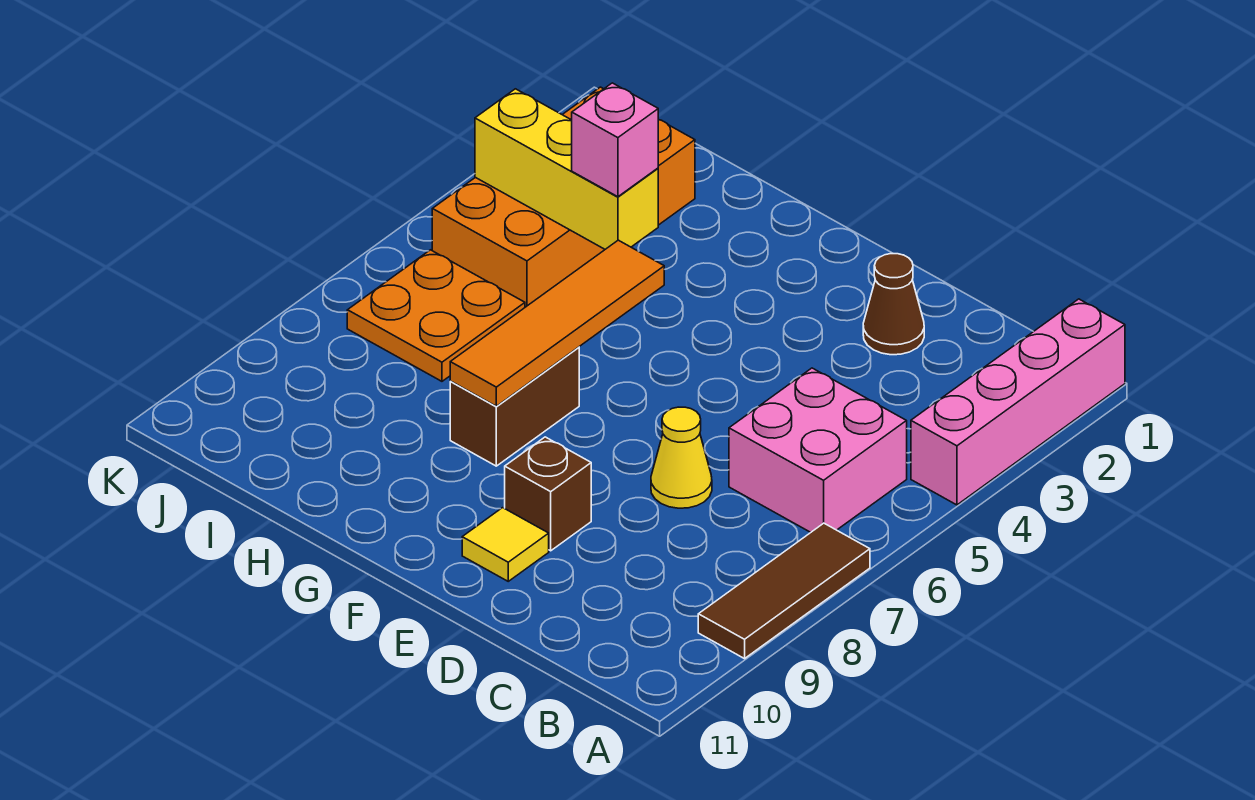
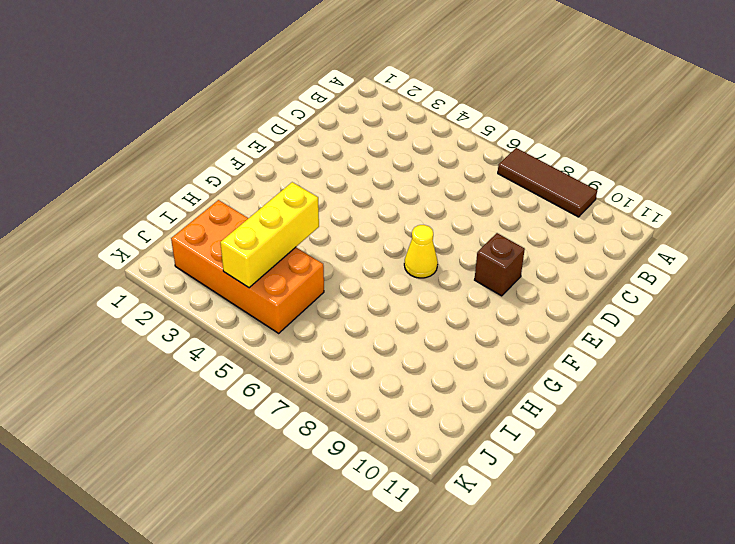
yellow cone F7 level 1 -> yellow cone D7 level 1
none -> pink brick A1:A4 level 1
none -> pink brick B5:C6 level 1
none -> brown cone D2 level 1

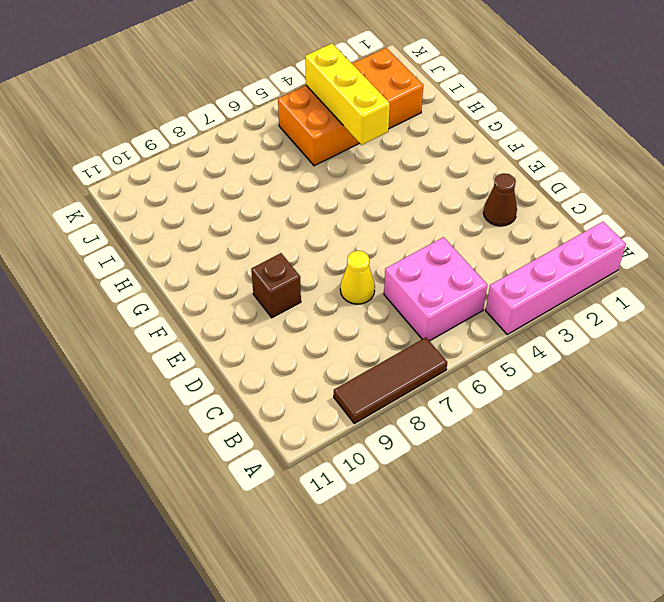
none -> yellow tile E10 level 1
none -> brown brick G7:G8 level 1
none -> orange plate I6:J7 level 1

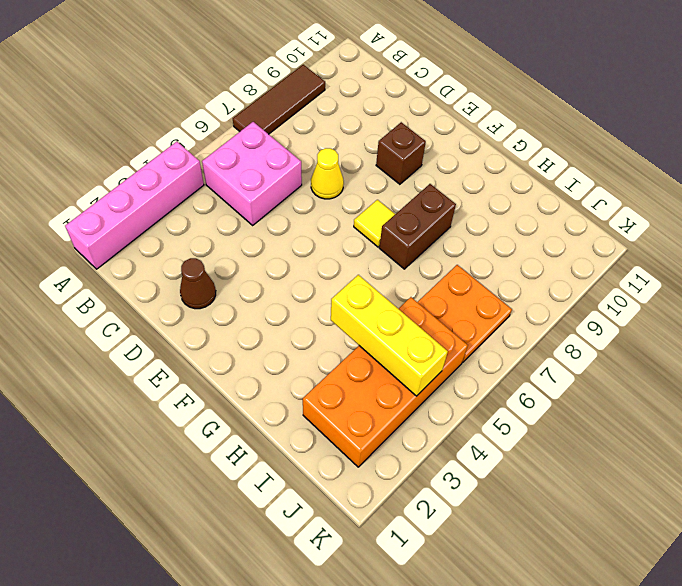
yellow tile F7 level 1 -> yellow tile E10 level 1
none -> orange tile G5:G8 level 2
none -> pink brick H4 level 3

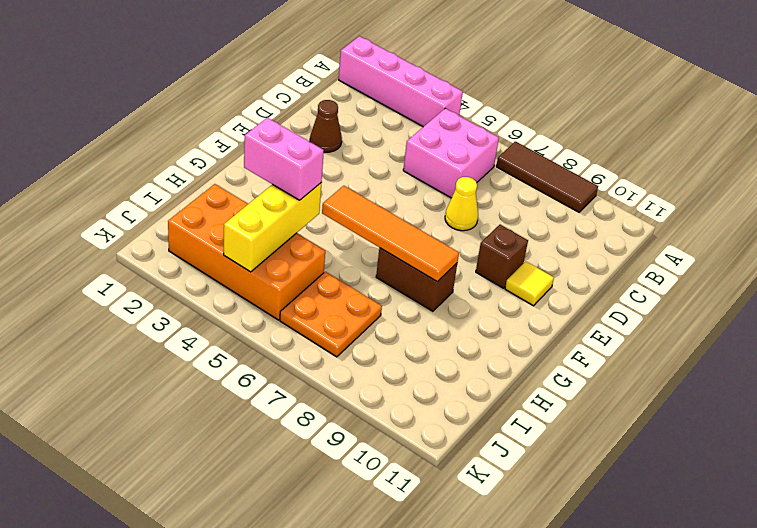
pink brick H3:H4 level 3 -> pink brick H4 level 3

